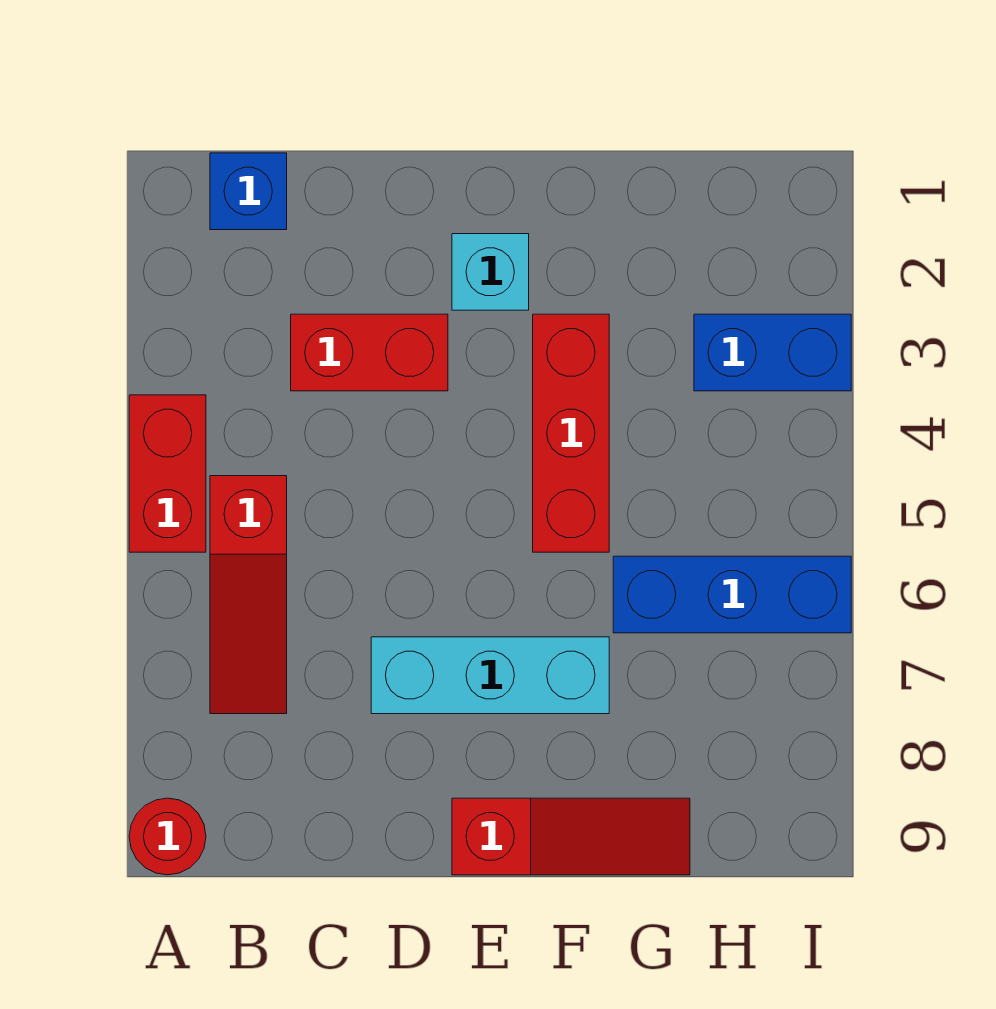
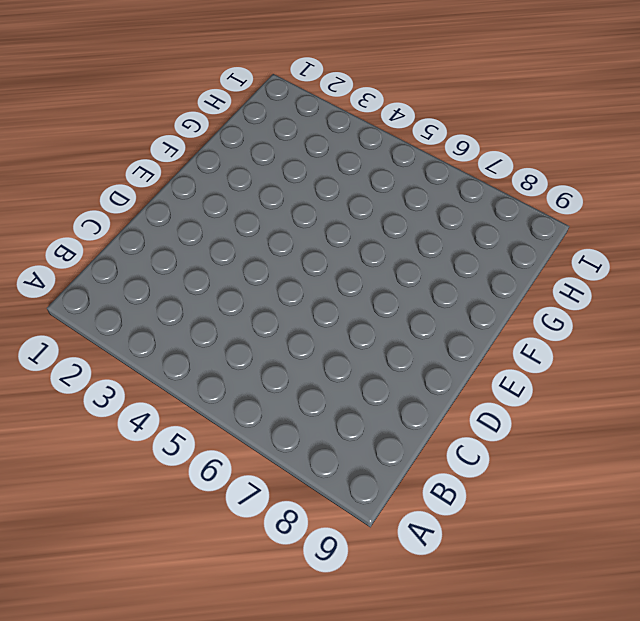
none -> red brick A4:A5 level 1
none -> red round brick A9 level 1

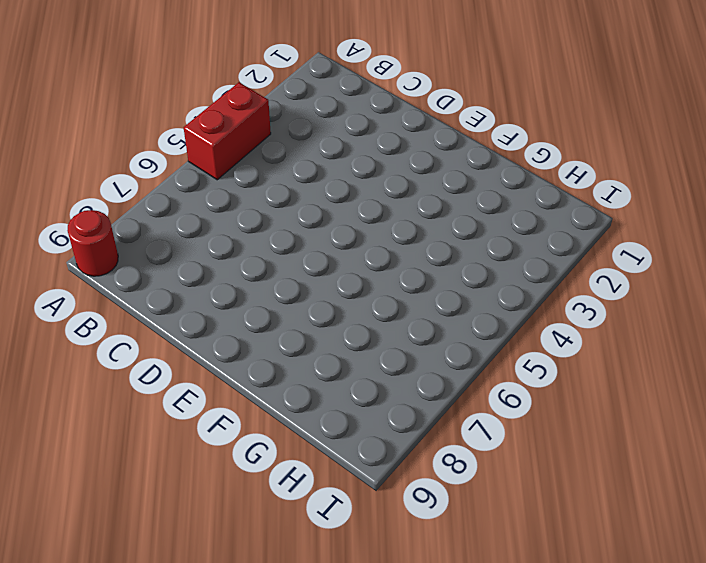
none -> blue brick B1 level 1
none -> red slope B5:B7 level 1 top 5

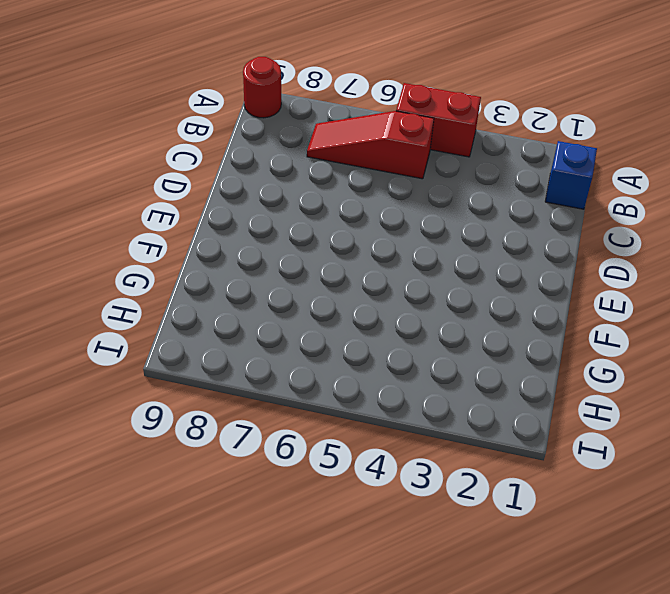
none -> red brick C3:D3 level 1
none -> cyan brick D7:F7 level 1

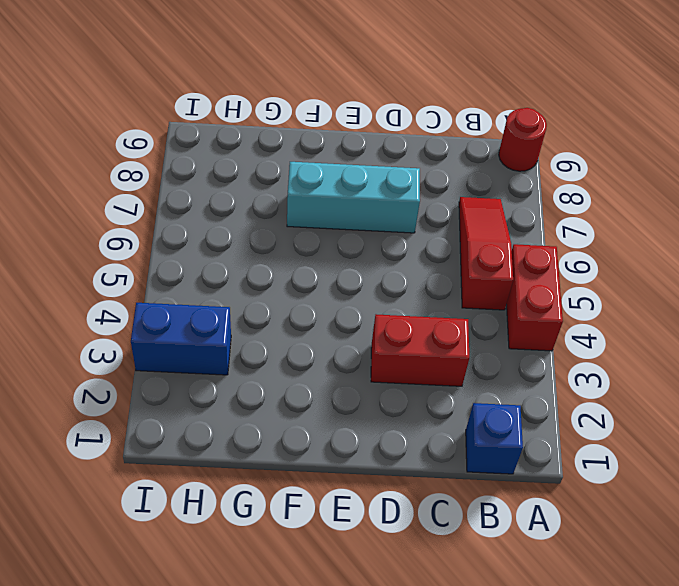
none -> cyan brick E2 level 1
none -> red slope E9:G9 level 1 top E

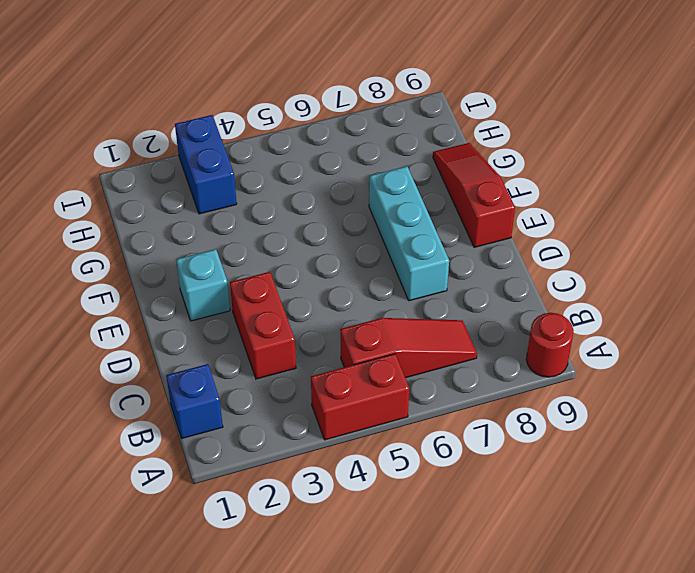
none -> red brick F3:F5 level 1
none -> blue brick G6:I6 level 1

